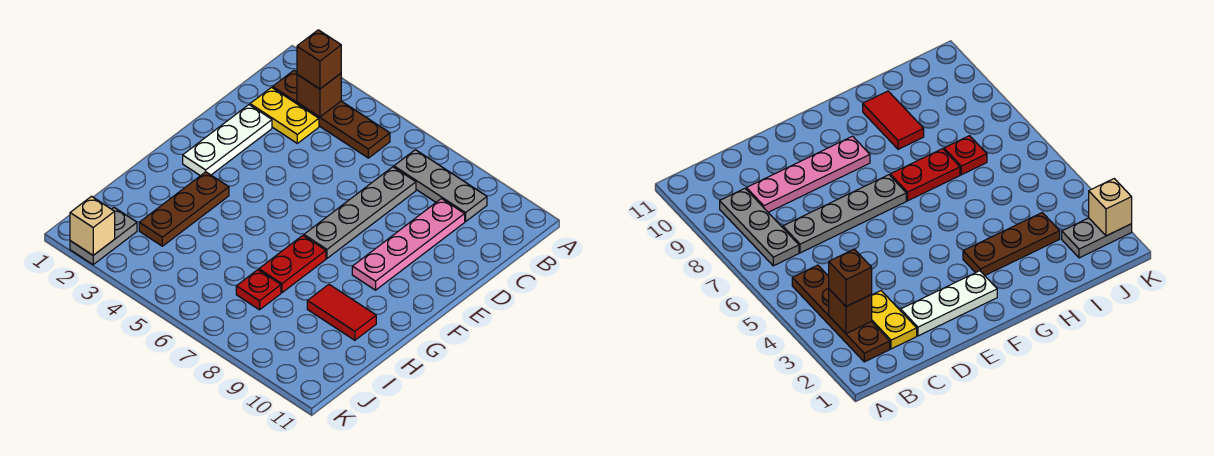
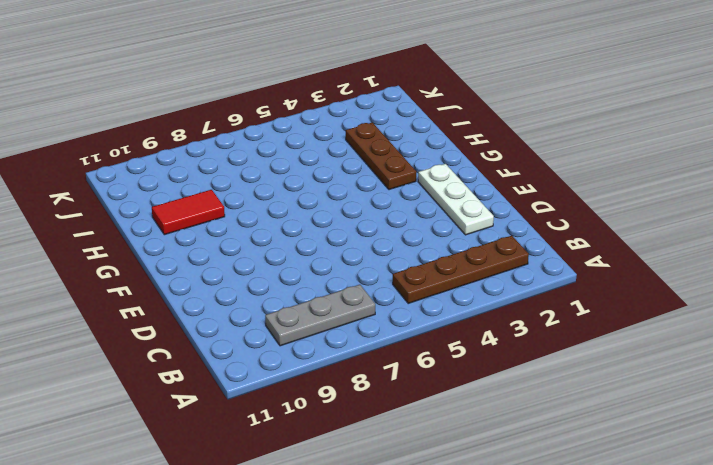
none -> yellow plate C2:C3 level 1
none -> grey plate C7:F7 level 1
none -> pink plate C9:F9 level 1

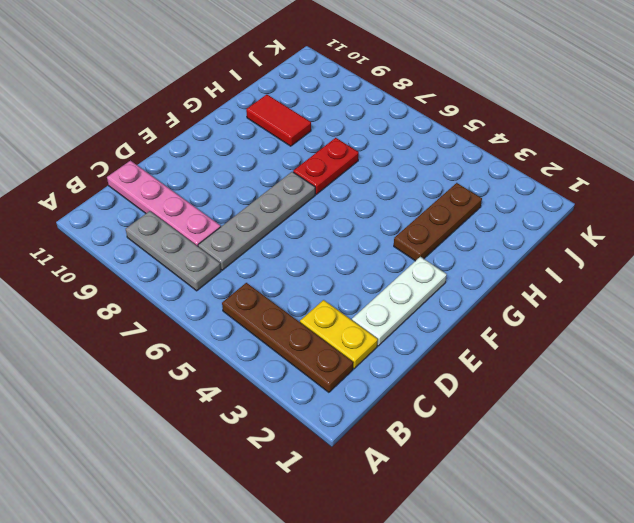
pink plate C8:C11 level 1 -> pink plate C9:F9 level 1
none -> red plate I7 level 1
none -> grey plate J2:K2 level 1
none -> brown brick B3 level 2

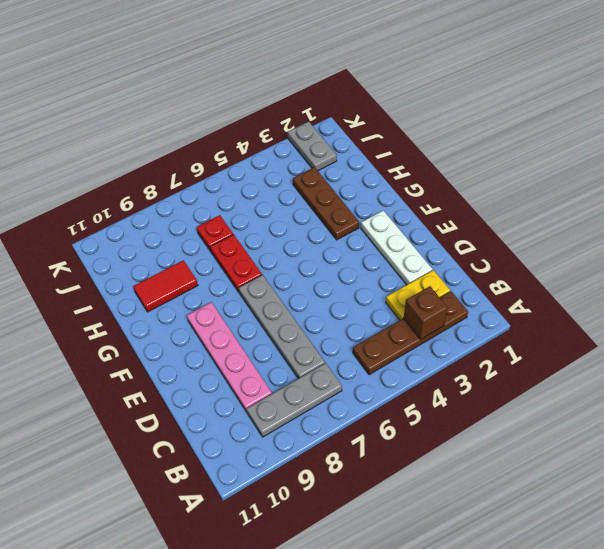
none -> tan brick K2 level 2
none -> brown brick B3 level 3

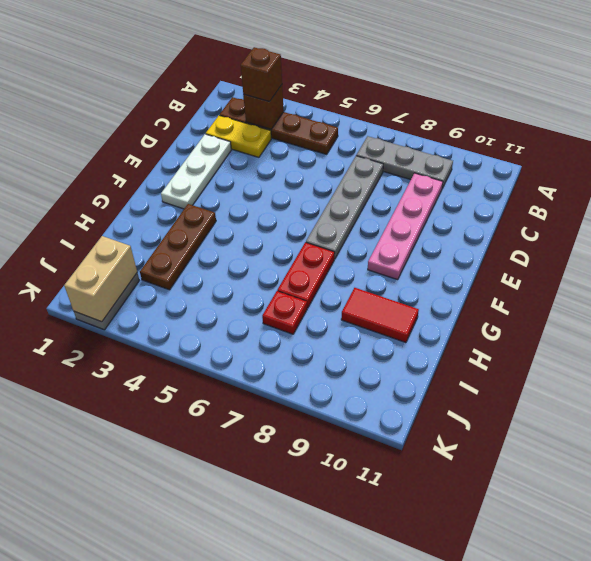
tan brick J2:K2 level 2 -> tan brick K2 level 2

